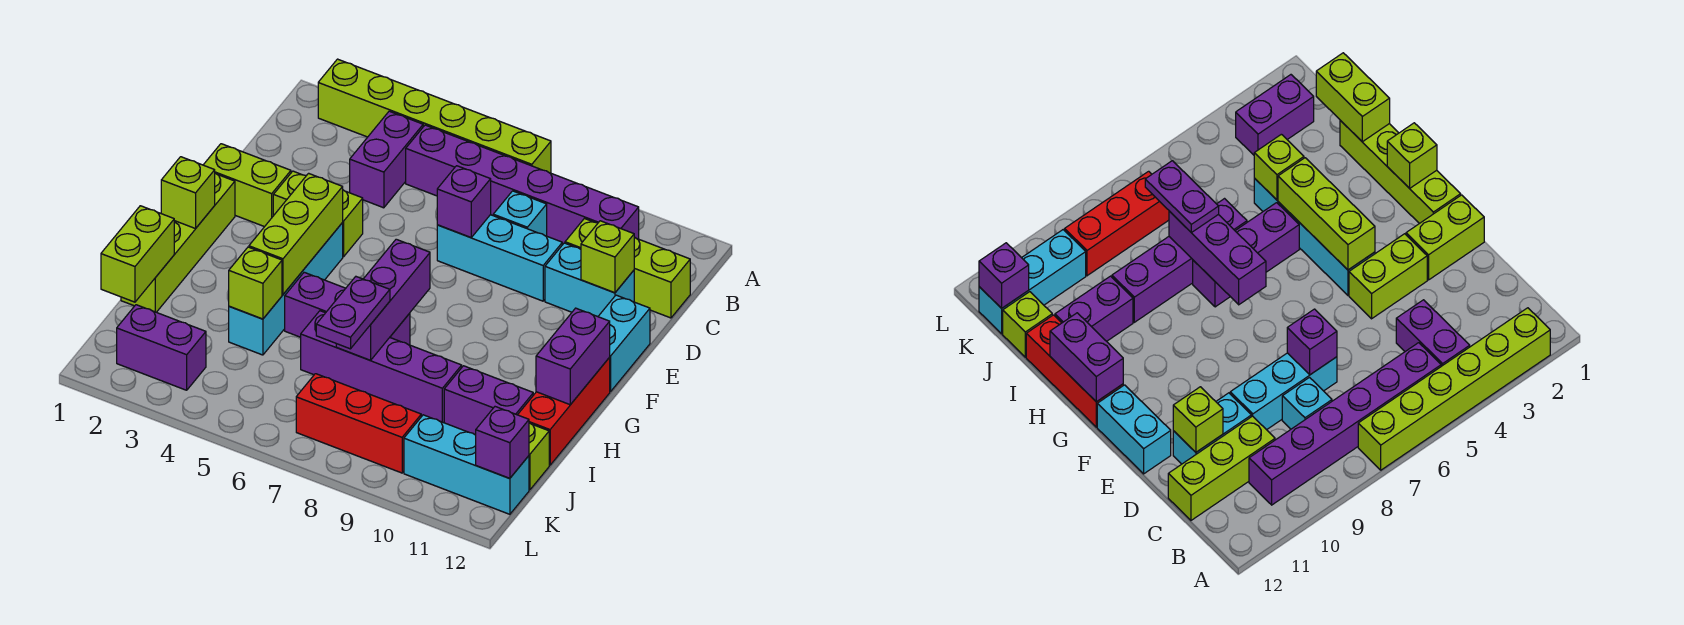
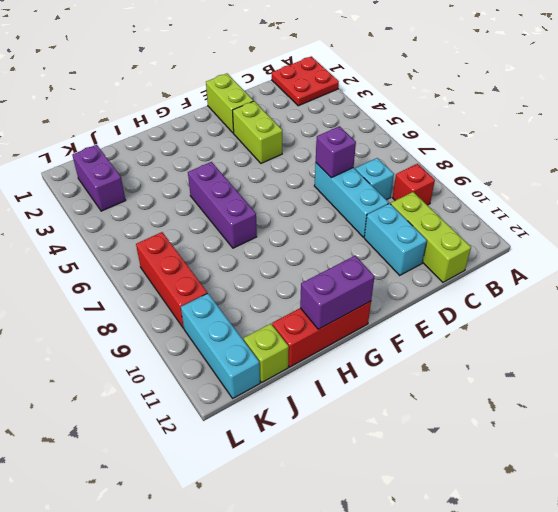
red plate A1:B2 level 1 -> lime brick A2:A7 level 1
red brick B9 level 1 -> purple brick B5:B10 level 1
none -> purple brick B4:C4 level 1
none -> cyan brick E12:F12 level 1
none -> lime brick F1:I1 level 1
none -> cyan brick F4:I4 level 1

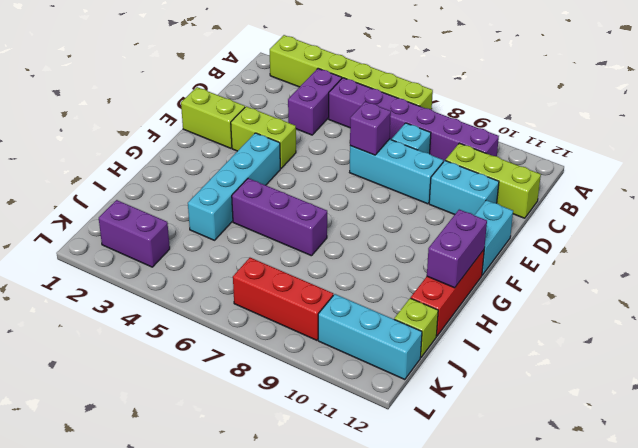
none -> lime brick F1:I1 level 1
none -> purple brick I6:I9 level 1
none -> purple brick I10:I11 level 1
none -> lime brick D11 level 2

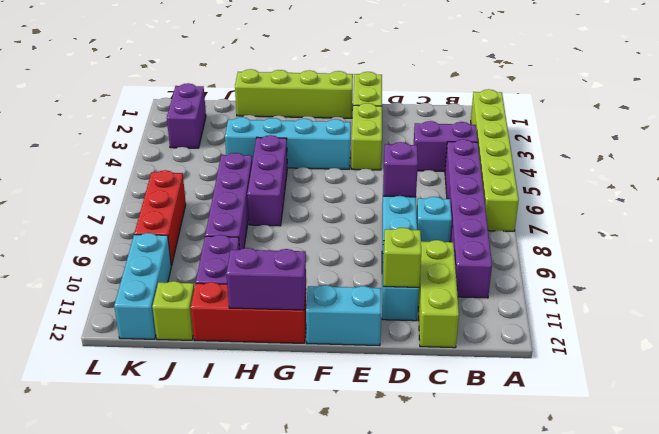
none -> lime brick F4:H4 level 2
none -> lime brick G1 level 2
none -> purple brick G7:I7 level 2
none -> lime brick I1:J1 level 2

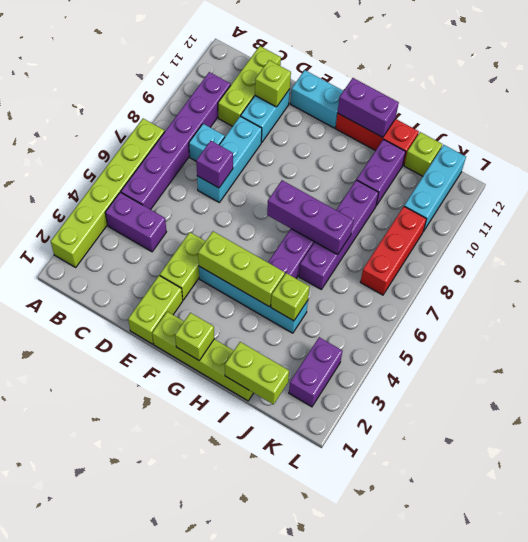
none -> purple brick K12 level 2
none -> purple plate I7:J7 level 3

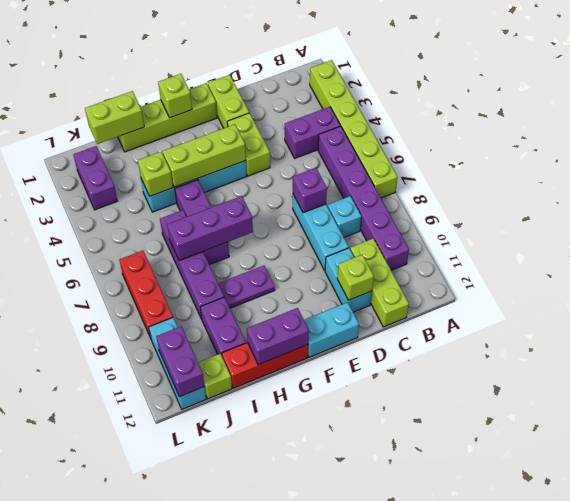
purple plate G9:H9 level 1 -> purple plate I7:J7 level 3
purple brick K11:K12 level 2 -> purple brick K12 level 2

